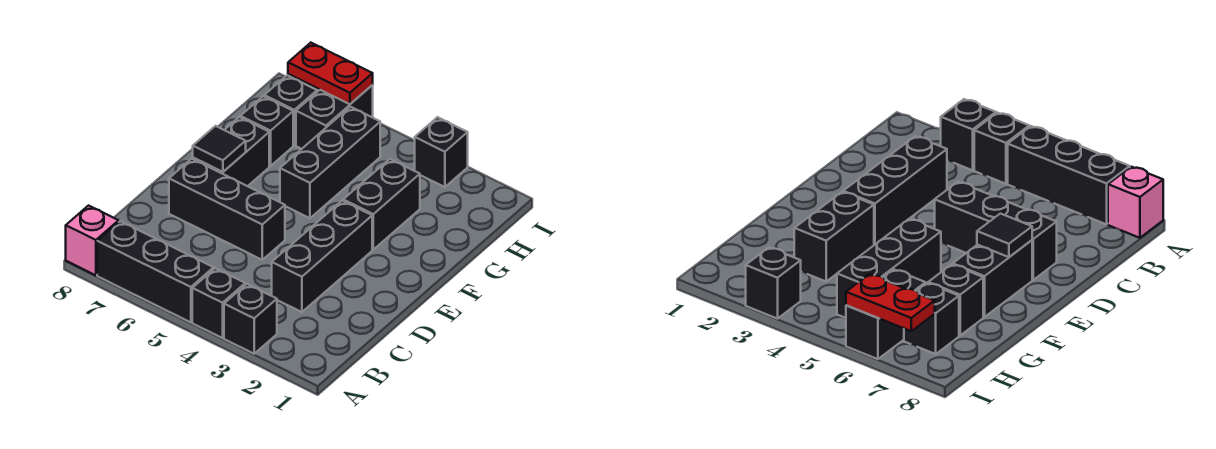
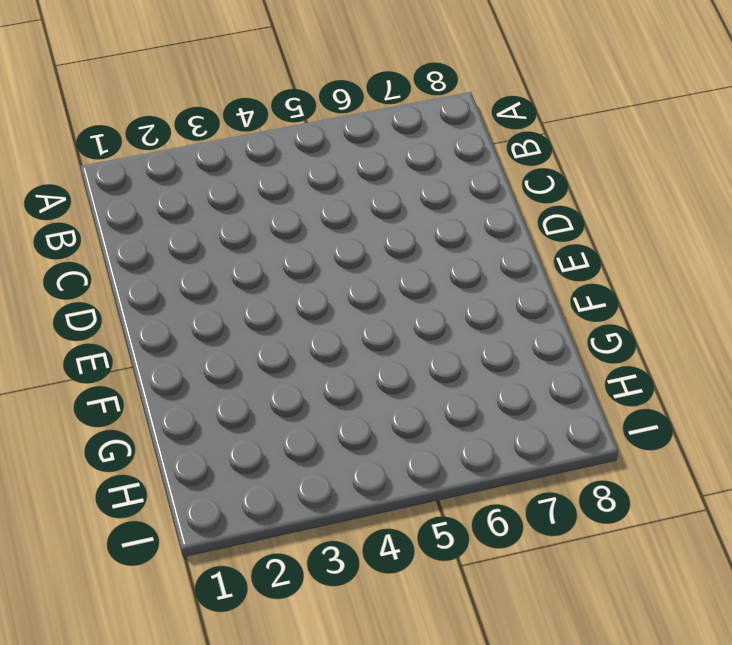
none -> black brick A3 level 1
none -> black brick A4 level 1
none -> black brick A5:A7 level 1

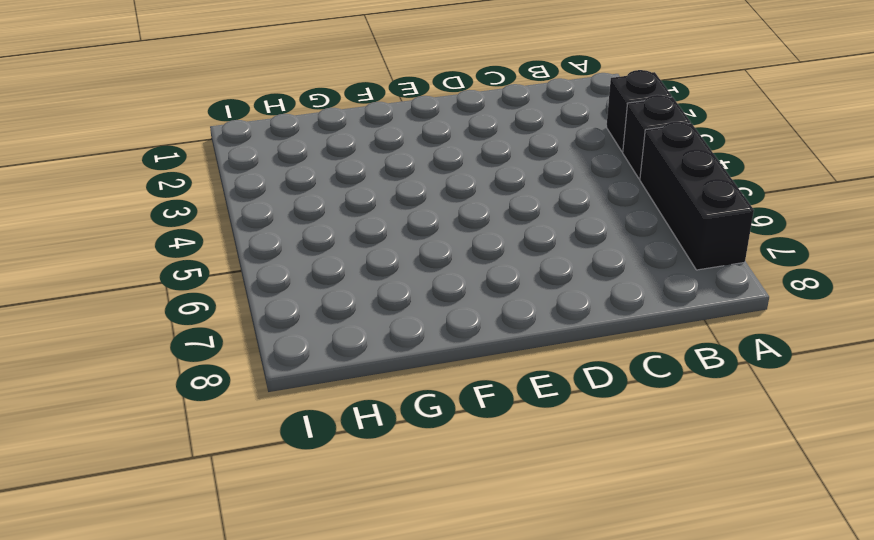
none -> pink brick A8 level 1
none -> black brick C3:E3 level 1
none -> black brick D5:D7 level 1

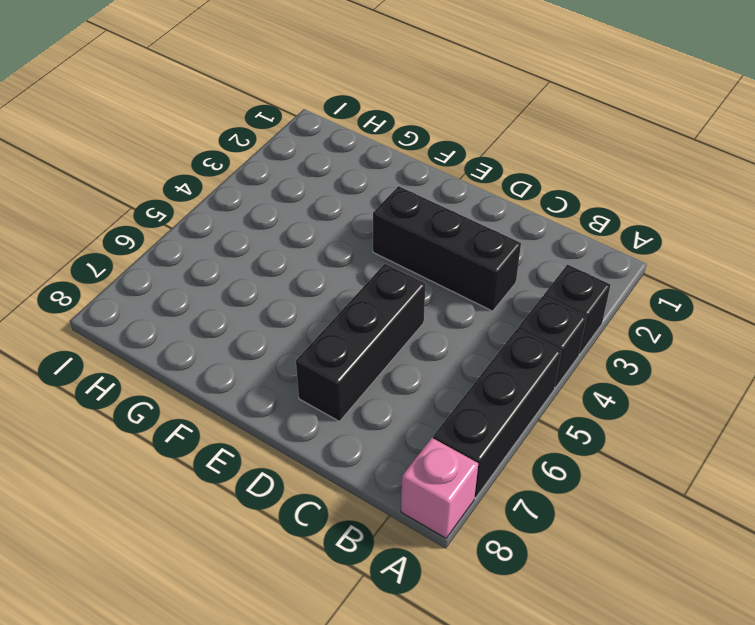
none -> black brick E7:F7 level 1
none -> black brick F3:G3 level 1
none -> black brick F5:H5 level 1

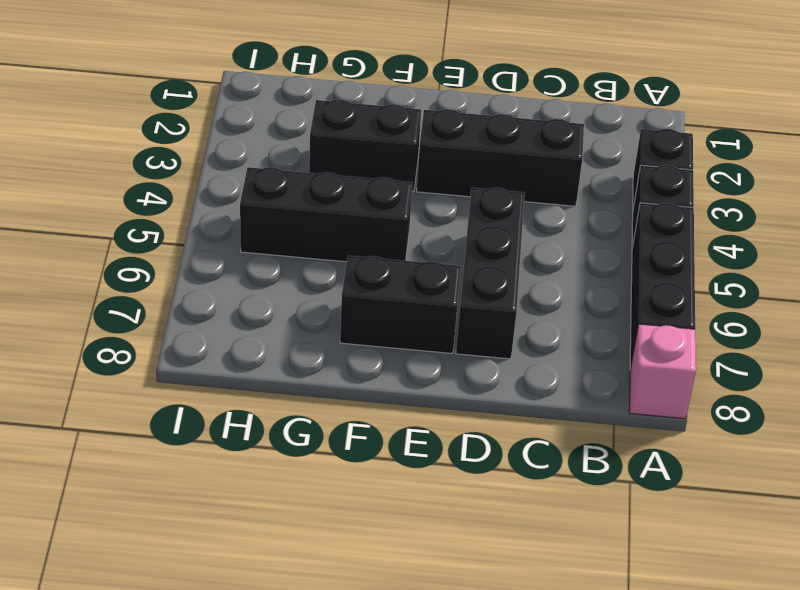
none -> black brick G7 level 1
none -> black brick H6:I6 level 1
none -> black brick H7 level 1

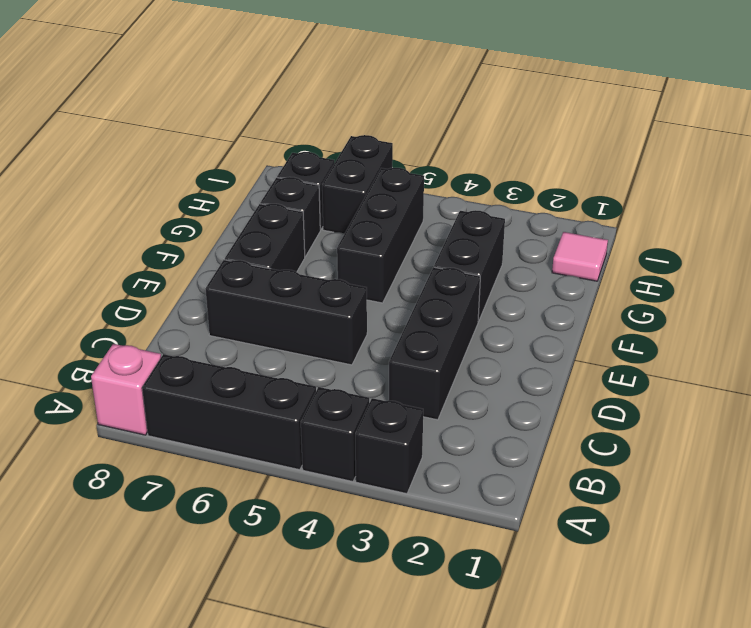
pink tile H1 level 1 -> none
none -> black brick I3 level 1
none -> black tile E7 level 2
none -> red plate I6:I7 level 2

